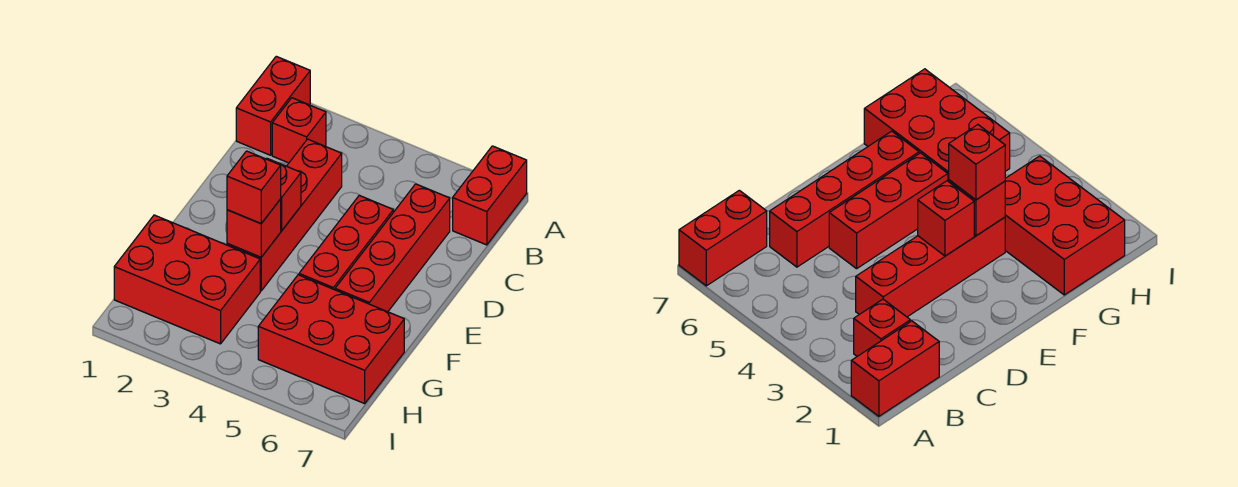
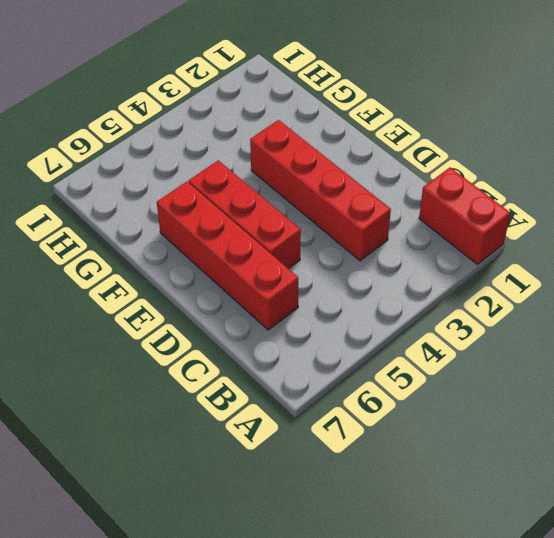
none -> red brick A7:B7 level 1
none -> red brick B2 level 1

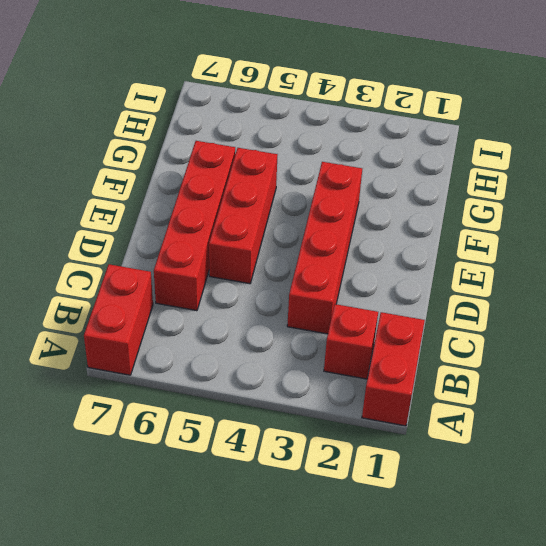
none -> red brick G1:H3 level 1
none -> red brick G5:H7 level 1

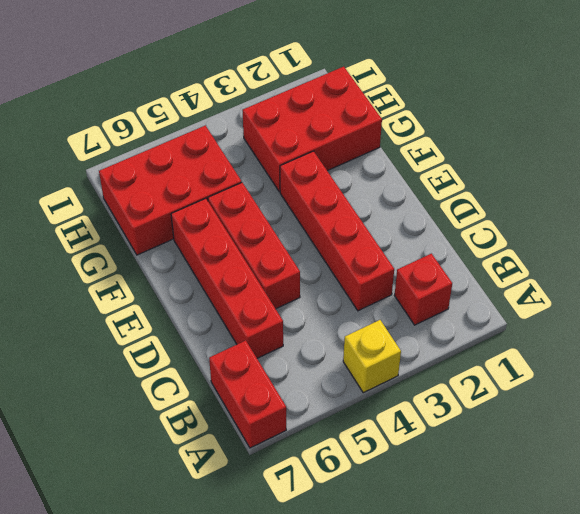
yellow brick A4 level 1 -> none
none -> red brick A1:B1 level 1
none -> red brick E3 level 2

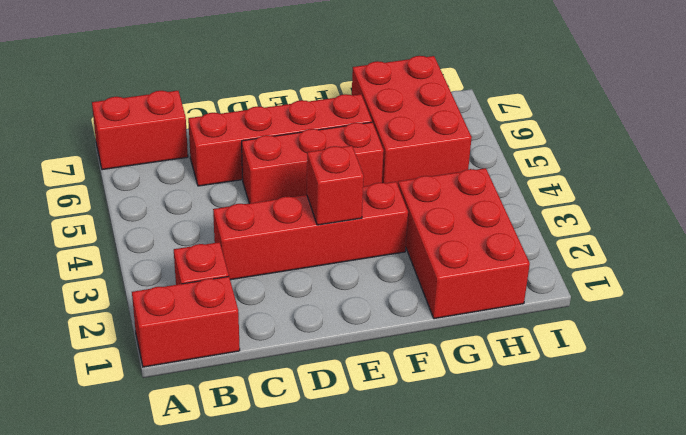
none -> red brick F3 level 2
none -> red brick F3 level 3

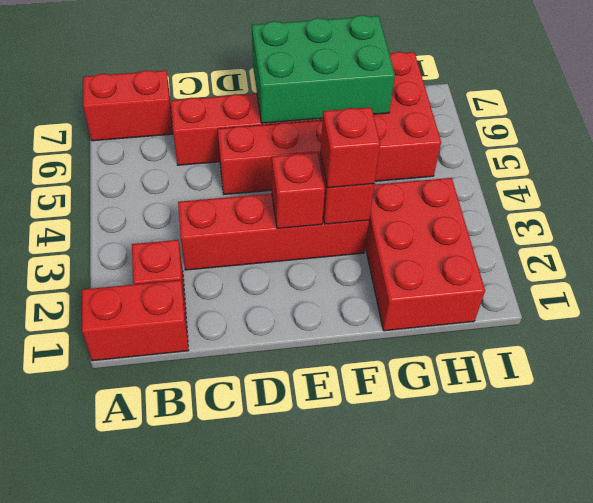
green brick E6:G7 level 2 -> none

